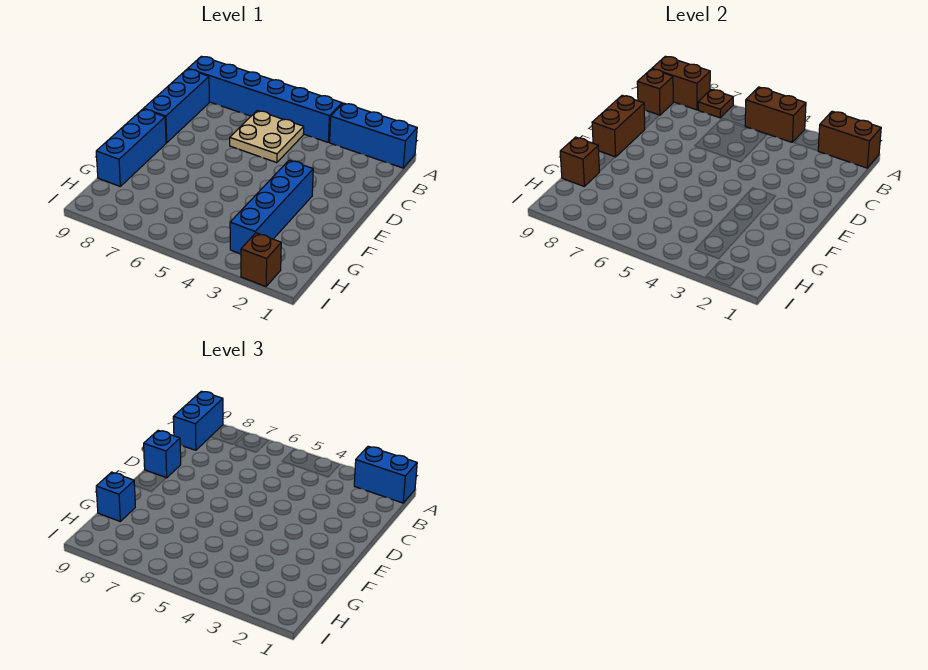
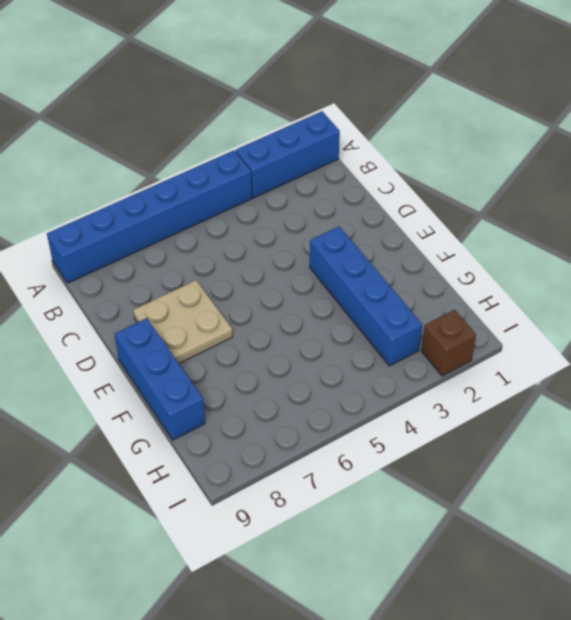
tan plate D7:E8 level 1 -> tan plate B5:C6 level 1
none -> blue brick B9:D9 level 1
none -> brown brick A1:A2 level 2
none -> brown brick A4:A5 level 2

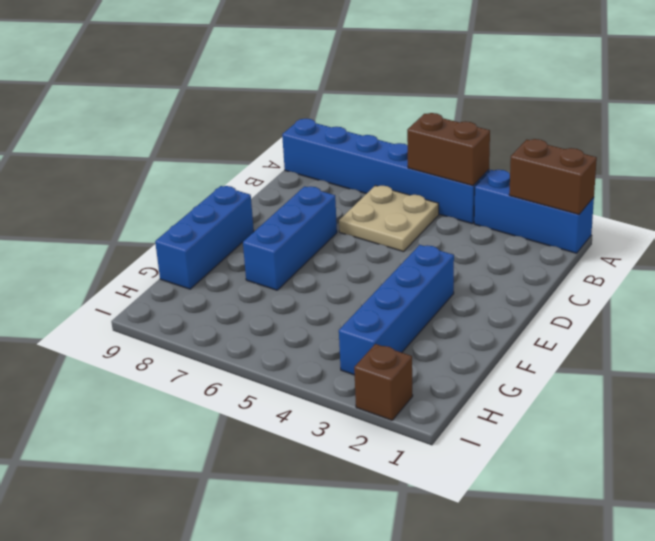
blue brick D7:F7 level 1 -> blue brick B9:D9 level 1
none -> brown plate A7 level 2
none -> brown brick A8:A9 level 2
none -> brown brick B9 level 2

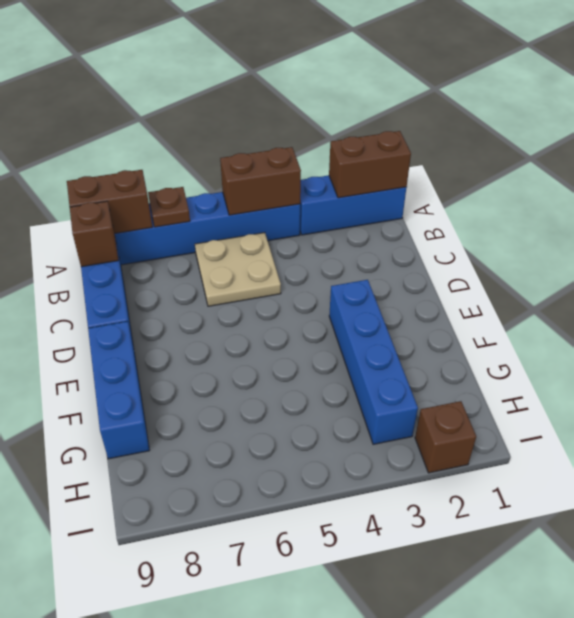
none -> brown brick D9:E9 level 2
none -> brown brick G9 level 2
none -> blue brick A1:A2 level 3

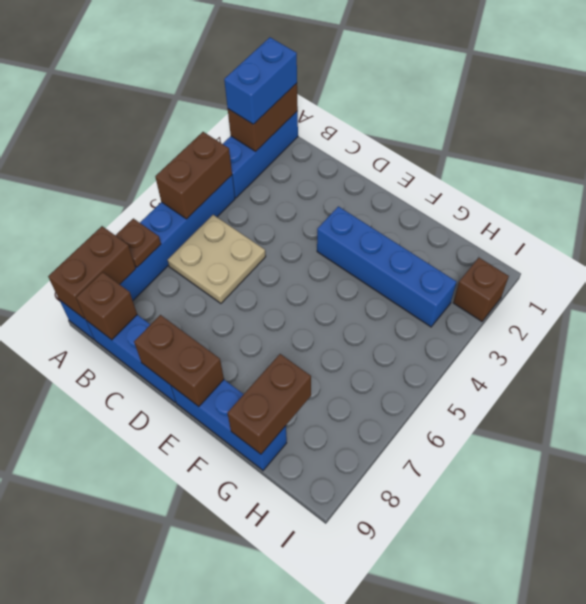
brown brick G8:G9 level 2 -> brown brick G9 level 2
none -> blue brick A9:B9 level 3
none -> blue brick D9 level 3
none -> blue brick G9 level 3

